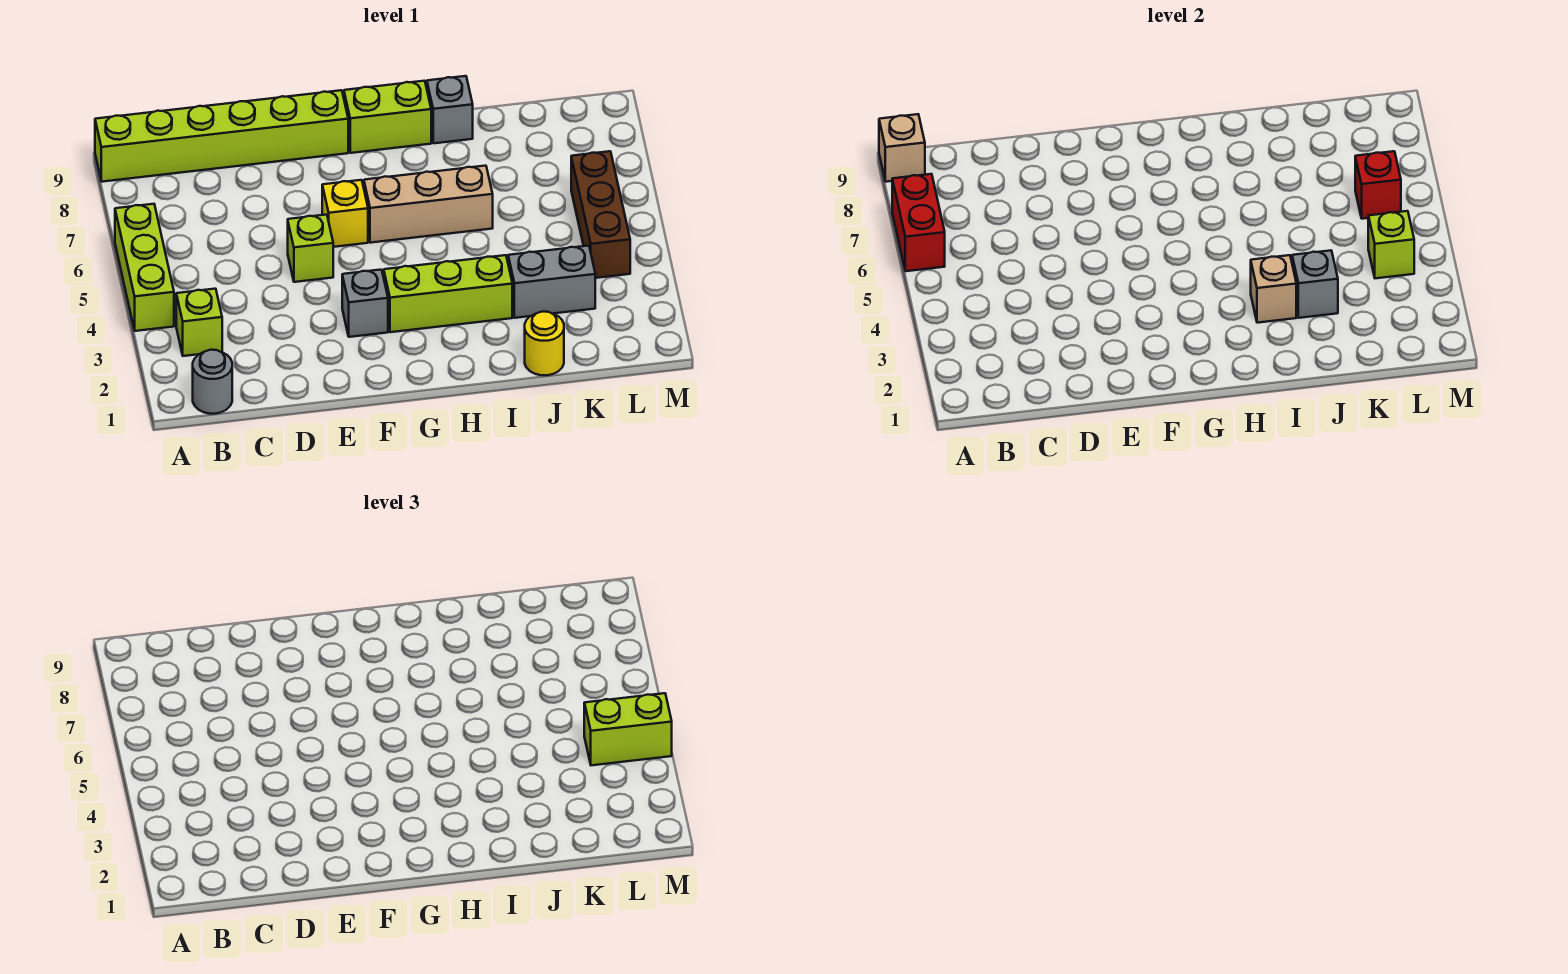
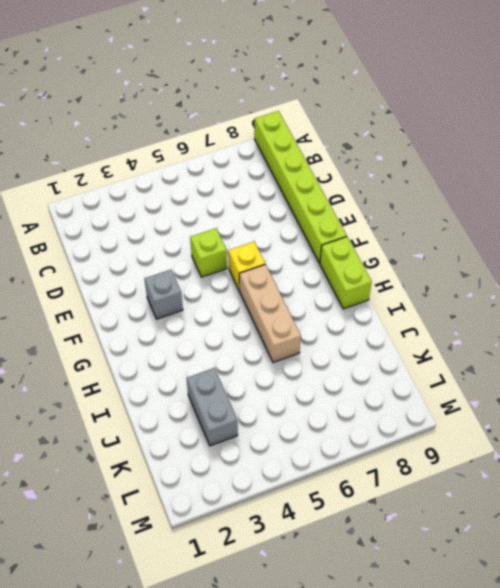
none -> lime brick A4:A6 level 1
none -> grey round brick B1 level 1
none -> lime brick B3 level 1

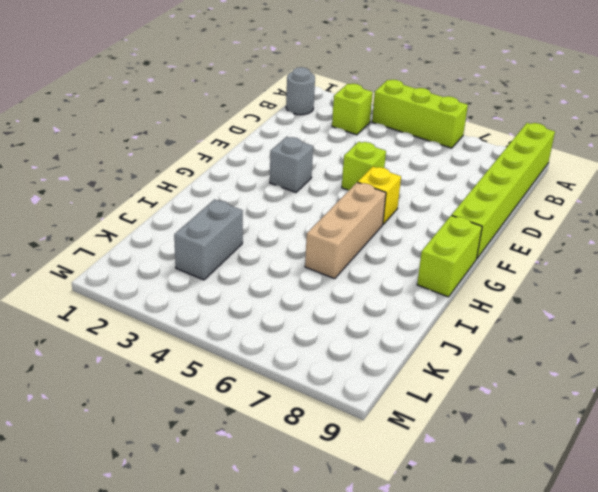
none -> lime brick G3:I3 level 1
none -> grey brick I9 level 1
none -> yellow round brick J1 level 1

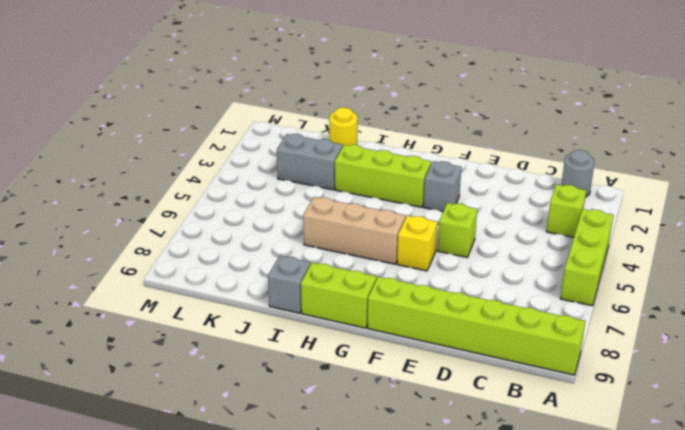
none -> brown brick L4:L6 level 1
none -> red brick A6:A7 level 2
none -> tan brick A9 level 2

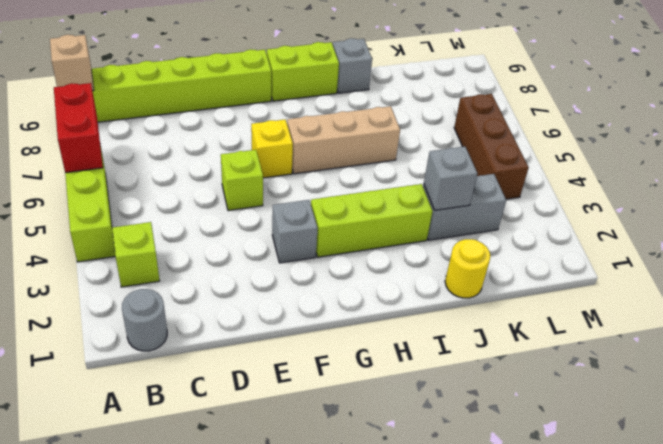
none -> tan brick I3 level 2
none -> lime brick L4 level 2
none -> red brick L6 level 2

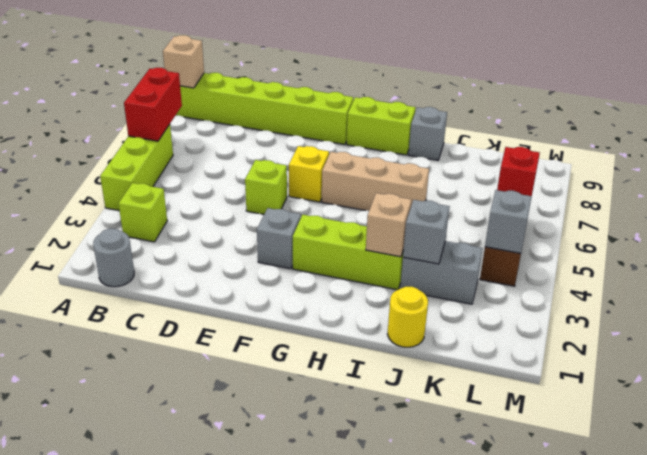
grey brick L4 level 2 -> lime brick L4 level 2
none -> lime brick L4:M4 level 3

